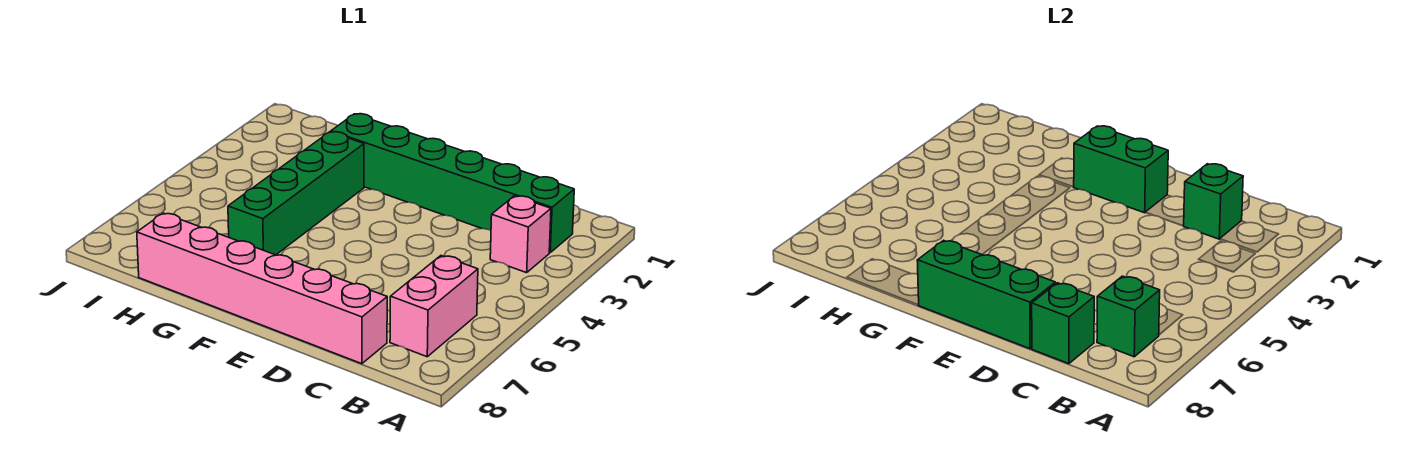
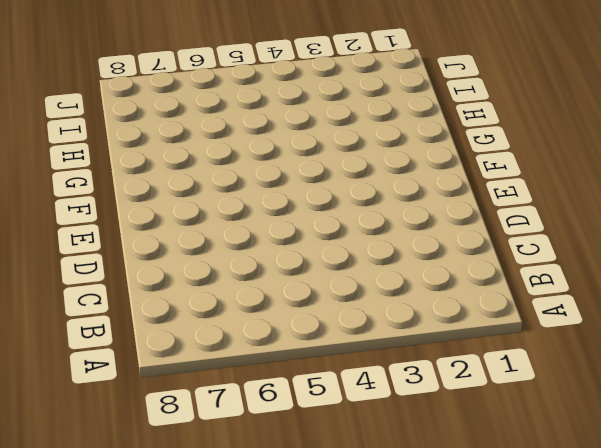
none -> green brick B2:G2 level 1
none -> pink brick B3 level 1

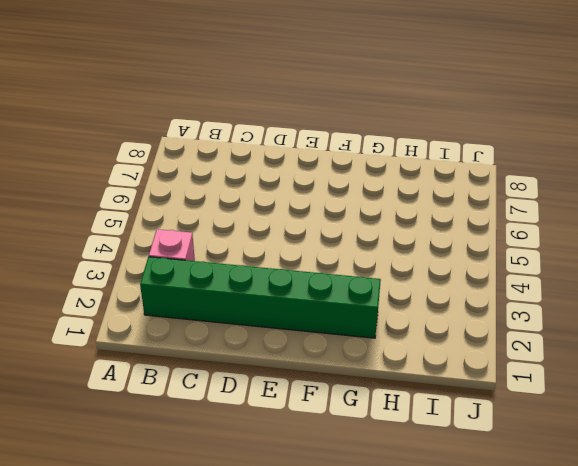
none -> pink brick B6:B7 level 1
none -> pink brick C8:H8 level 1

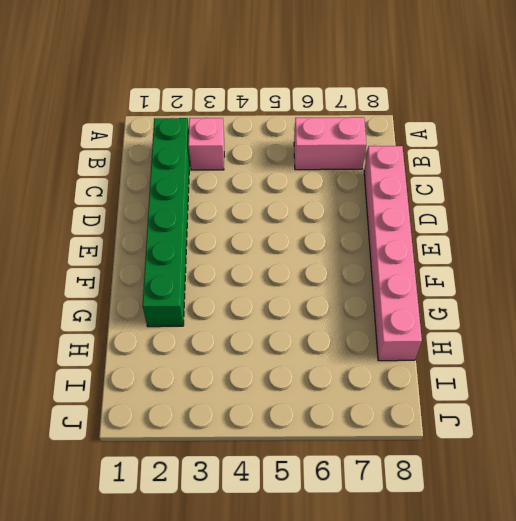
none -> green brick G3:G6 level 1
none -> green brick B7 level 2

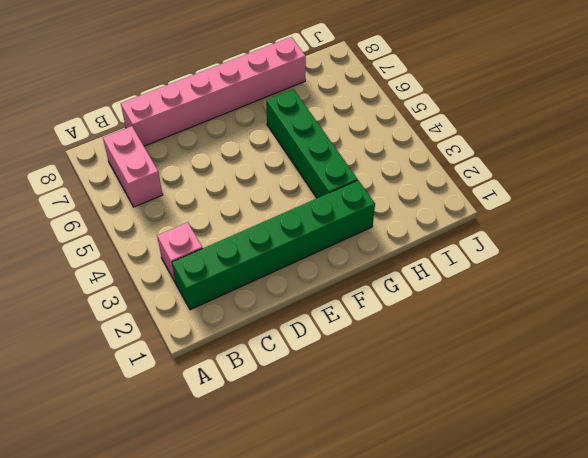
none -> green brick B7 level 2
none -> green brick C2 level 2

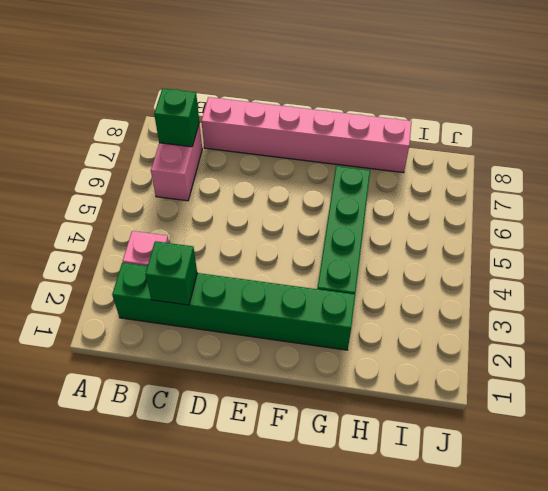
none -> green brick C8 level 2
none -> green brick D8:F8 level 2

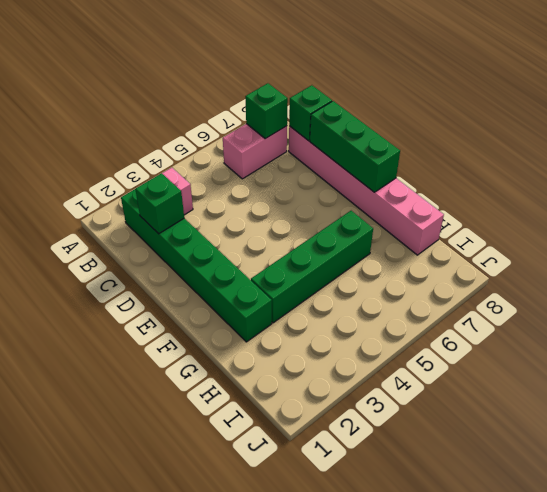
none -> green brick E2:F2 level 2

